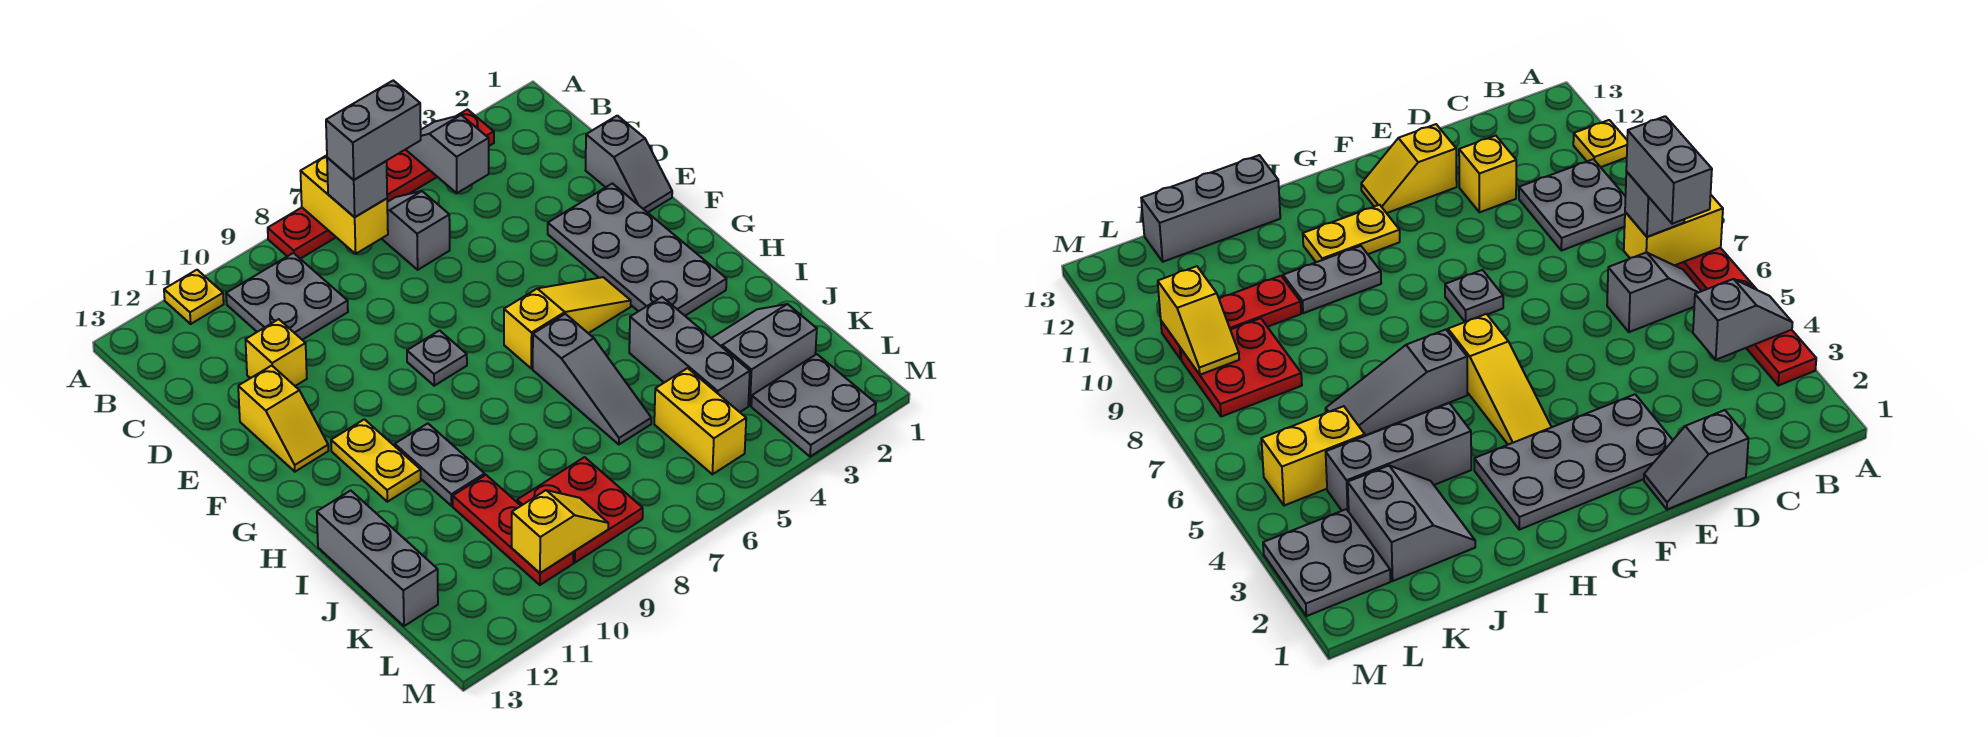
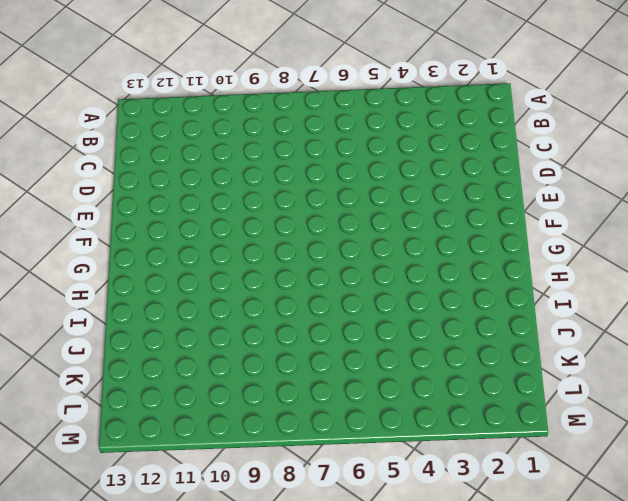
none -> red plate A3:A8 level 1
none -> yellow plate A11 level 1
none -> grey slope B6:C6 level 1 top C

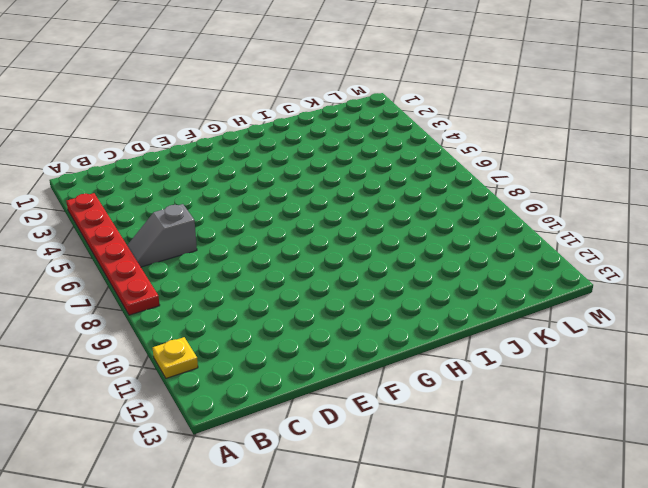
none -> grey plate B9:C10 level 1
none -> grey slope D1:E1 level 1 top D
none -> yellow brick D11 level 1

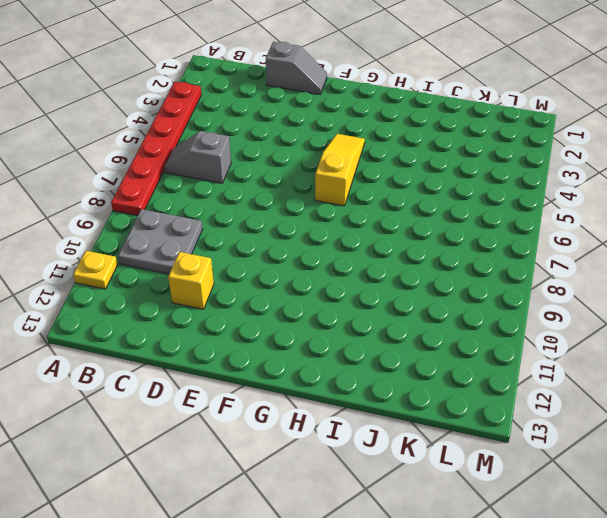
none -> grey plate E2:H3 level 1
none -> yellow slope E12:F12 level 1 top E
none -> grey plate F8 level 1

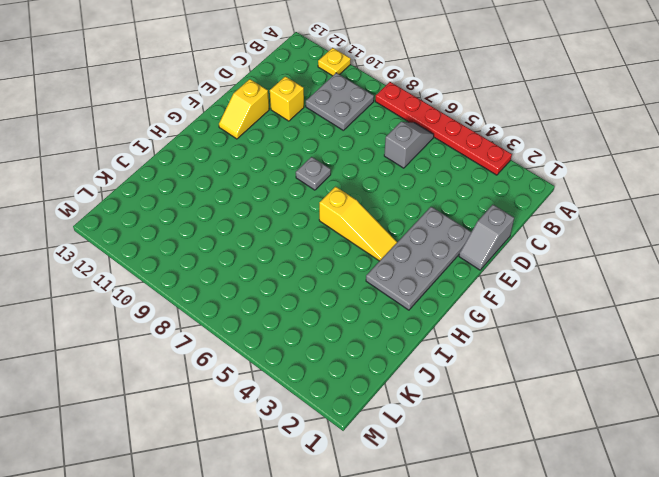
none -> yellow plate G11:H11 level 1
none -> grey slope H6:J6 level 1 top H
none -> grey plate H10:I10 level 1

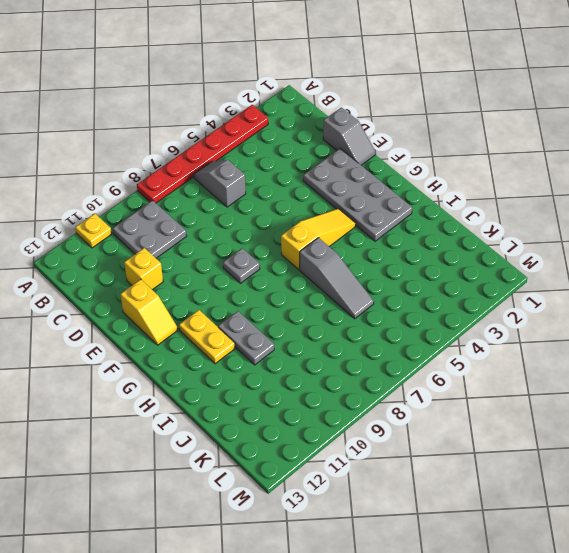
none -> grey brick I4:K4 level 1
none -> grey brick I13:K13 level 1
none -> grey slope J2:K3 level 1 top K

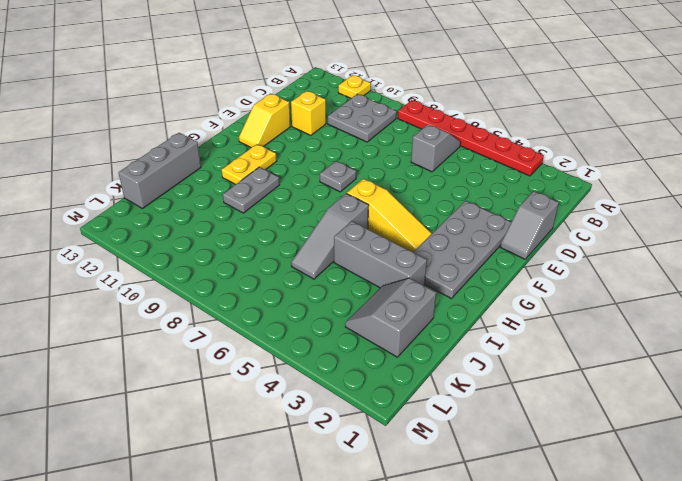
grey brick I3:I5 level 1 -> grey brick I4:K4 level 1
grey slope J2:K3 level 1 top 2 -> grey slope J2:K3 level 1 top K
none -> red plate J10:L10 level 1
none -> yellow brick K5:L5 level 1
none -> red plate K8:L9 level 1

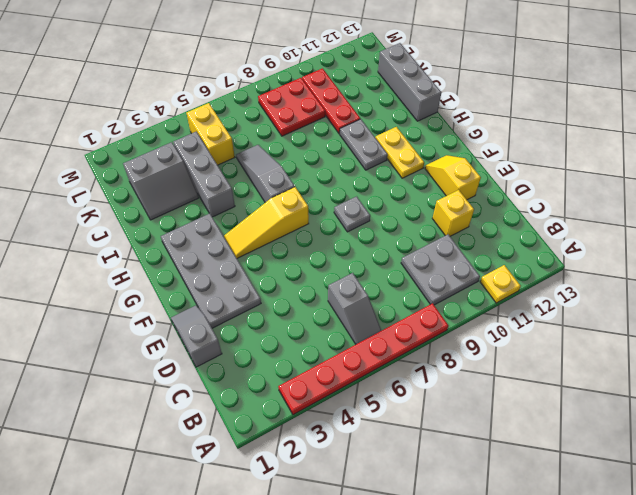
none -> grey plate L2:M3 level 1
none -> grey slope A4:B4 level 2 top B
none -> yellow brick A7:B7 level 2

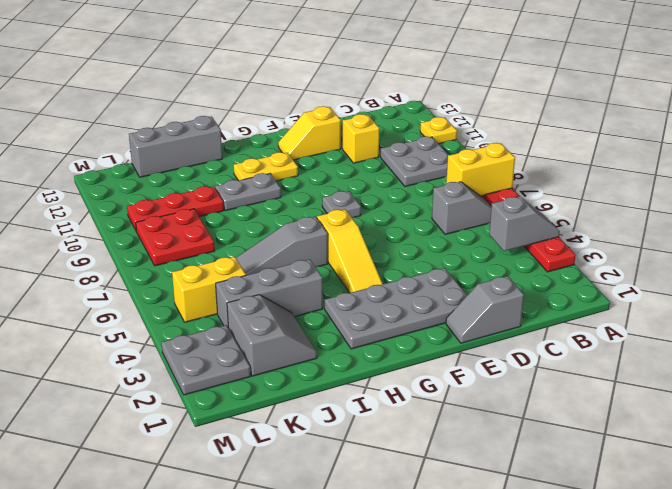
none -> yellow slope L9:L10 level 2 top 10
none -> grey brick B7 level 3
none -> grey brick B6:B7 level 4

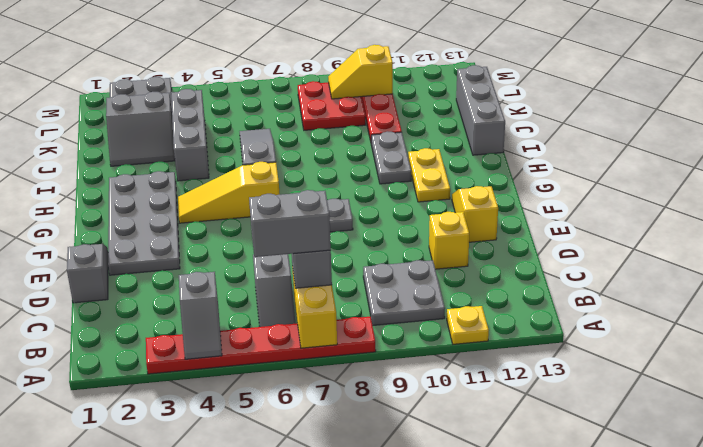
none -> yellow brick K5:L5 level 1

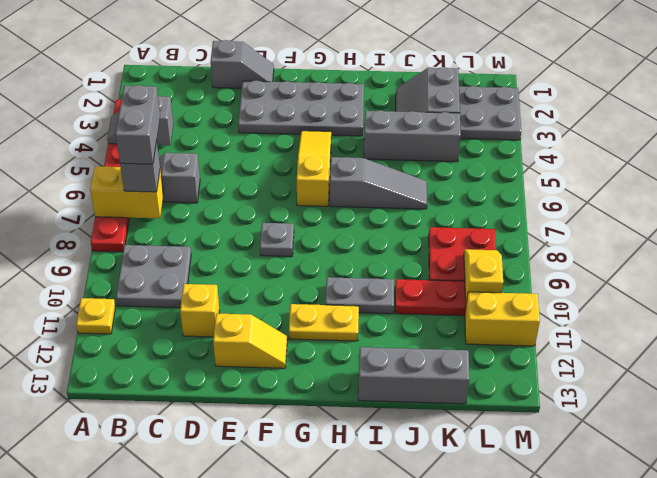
yellow brick L11:M11 level 1 -> yellow brick K5:L5 level 1

